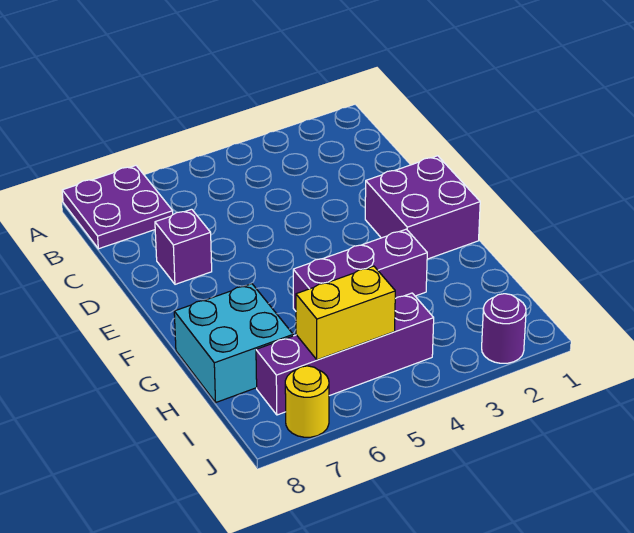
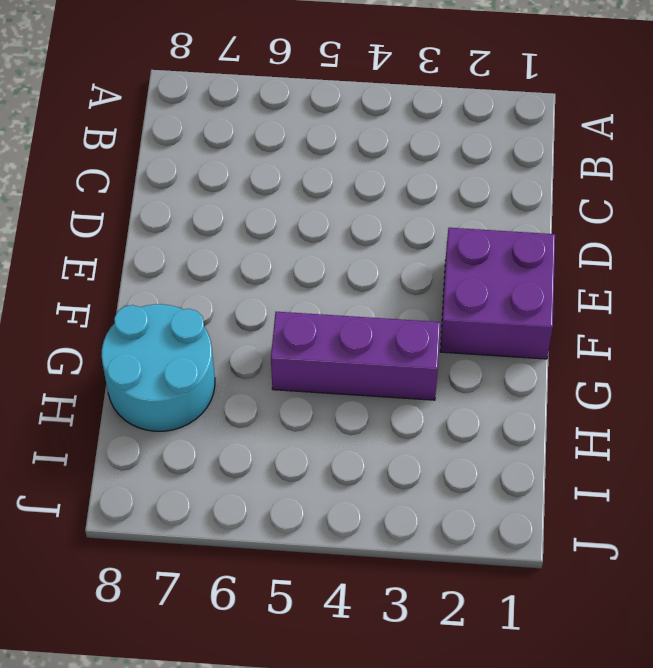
cyan round brick G7:H8 level 1 -> cyan brick G7:H8 level 1
none -> purple plate A7:B8 level 1
none -> purple brick D7 level 1

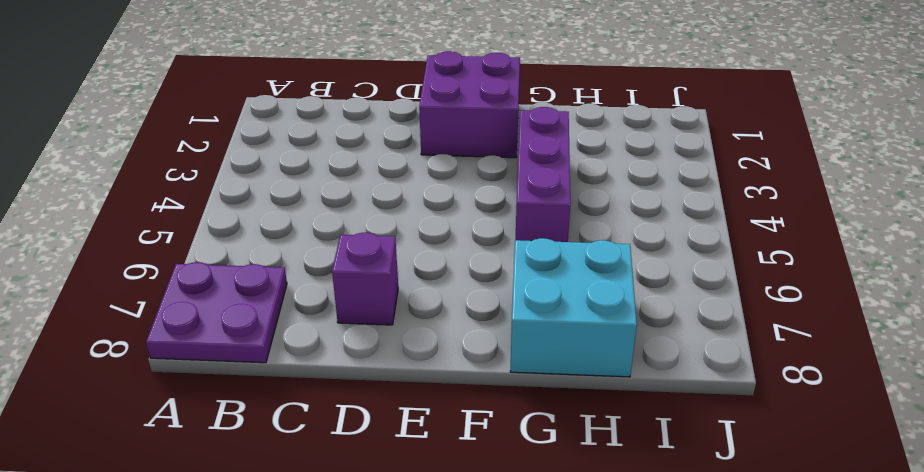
none -> purple brick I4:I7 level 1
none -> purple round brick J2 level 1

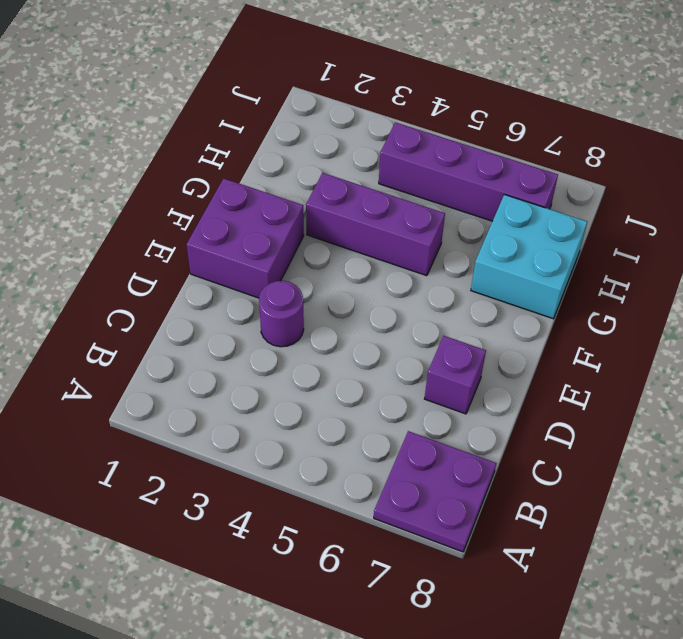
purple round brick D3 level 1 -> purple round brick J2 level 1
none -> yellow round brick J7 level 1
none -> yellow brick I5:I6 level 2

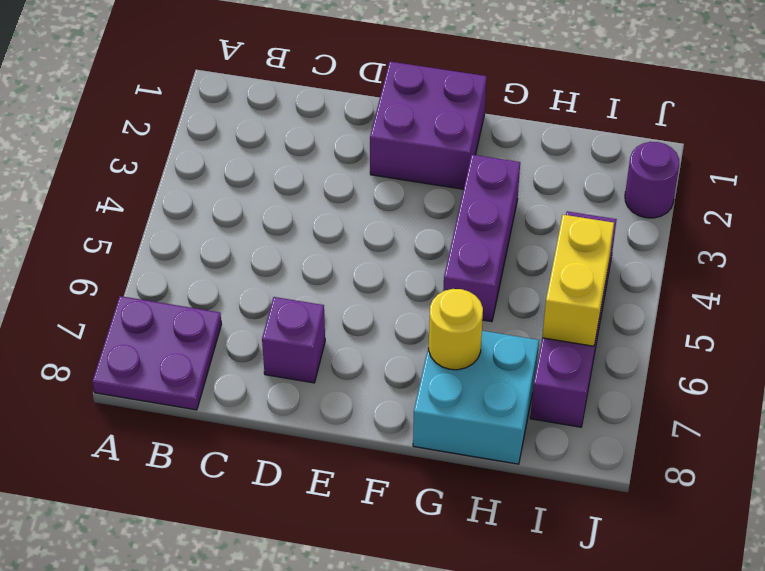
yellow round brick G7 level 2 -> yellow round brick J7 level 1

